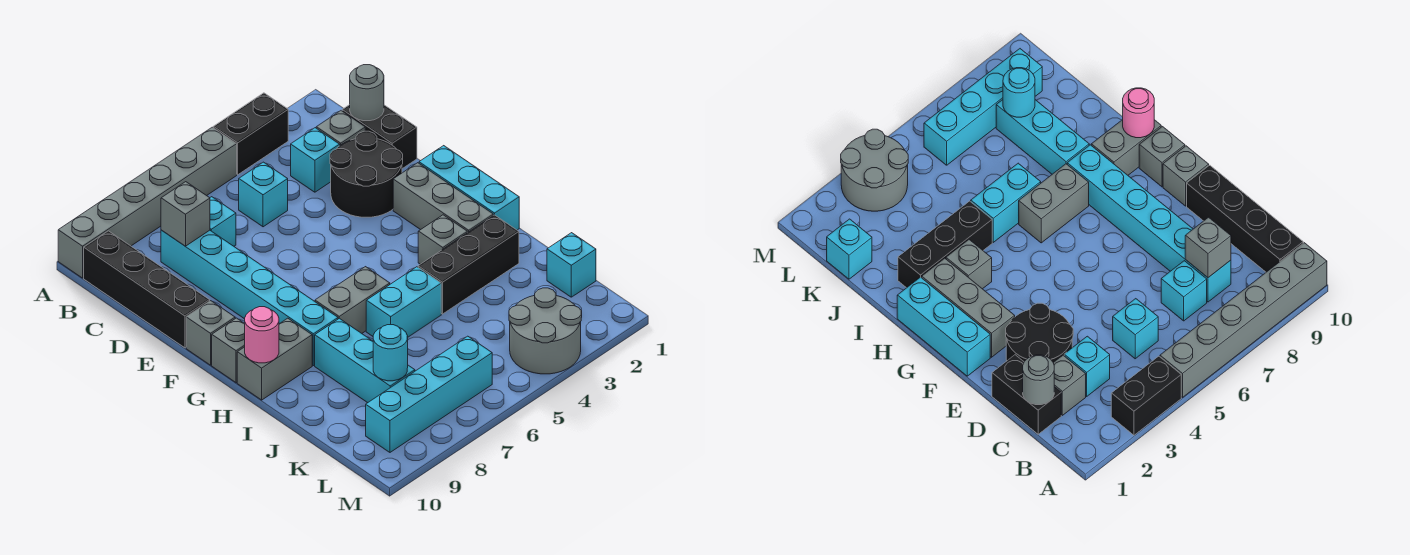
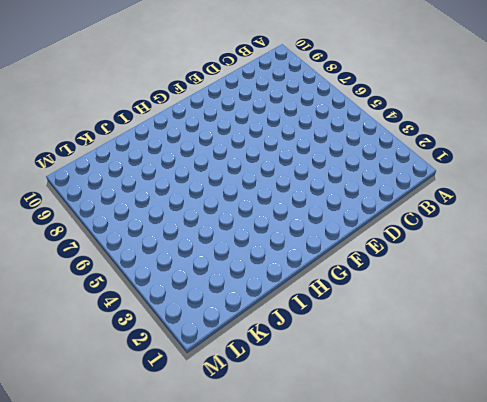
none -> black brick A3:A4 level 1
none -> grey brick A5:A10 level 1
none -> black brick B10:E10 level 1

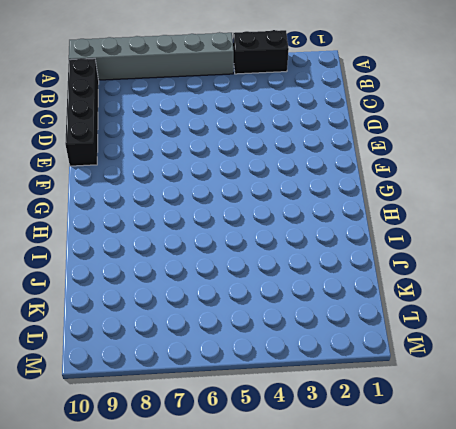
none -> black brick C1:D1 level 1
none -> grey brick C2 level 1
none -> cyan brick C3 level 1

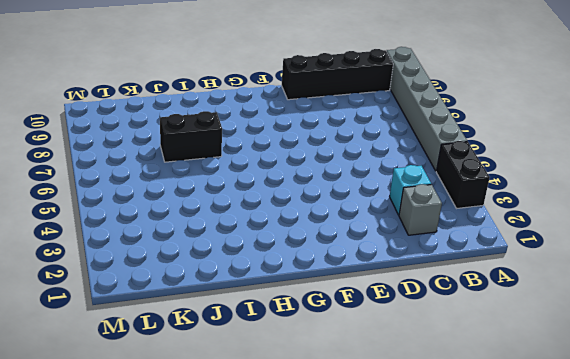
black brick I7:J7 level 1 -> black brick C1:D1 level 1
none -> cyan brick C5 level 1
none -> cyan brick C7 level 1
none -> cyan brick C8:H8 level 1

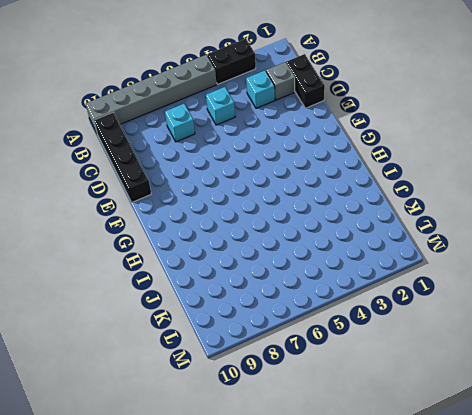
none -> cyan brick C8:H8 level 1
none -> black round brick D2:E3 level 1
none -> cyan brick F1:H1 level 1

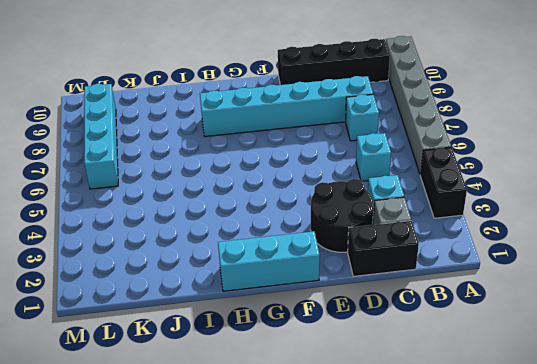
none -> grey brick F2:H2 level 1
none -> grey brick F10 level 1
none -> grey brick G10 level 1

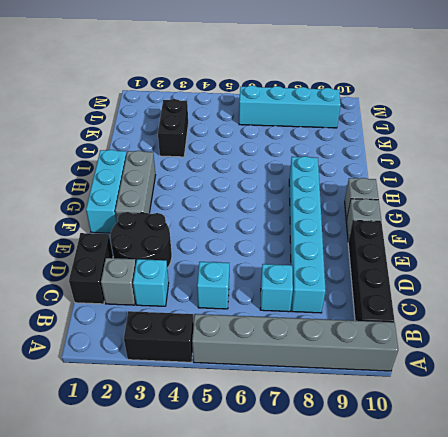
black brick J3:K3 level 1 -> none
none -> grey brick H3 level 1
none -> grey brick H6:H7 level 1
none -> grey brick H9:H10 level 1

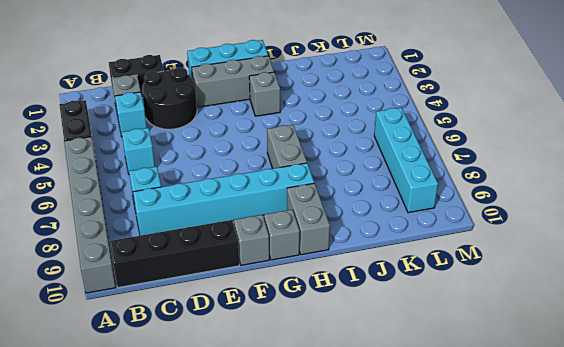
none -> black brick I2:I4 level 1
none -> cyan brick I5:I6 level 1
none -> cyan brick I8:K8 level 1

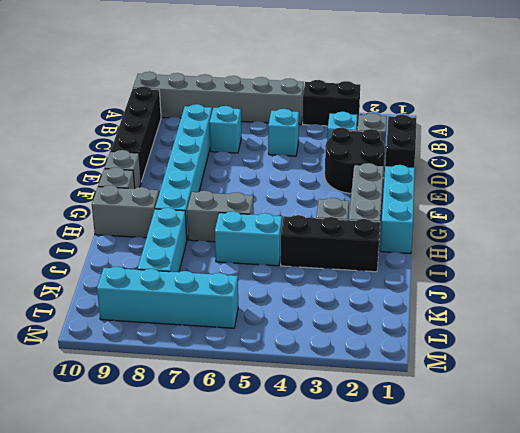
none -> cyan brick K1 level 1
none -> grey round brick L3:M4 level 1
none -> grey round brick C1 level 2

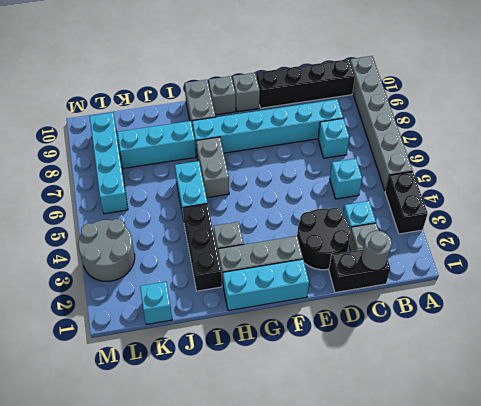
none -> grey brick C8 level 2
none -> pink round brick H10 level 2
none -> cyan round brick K8 level 2

